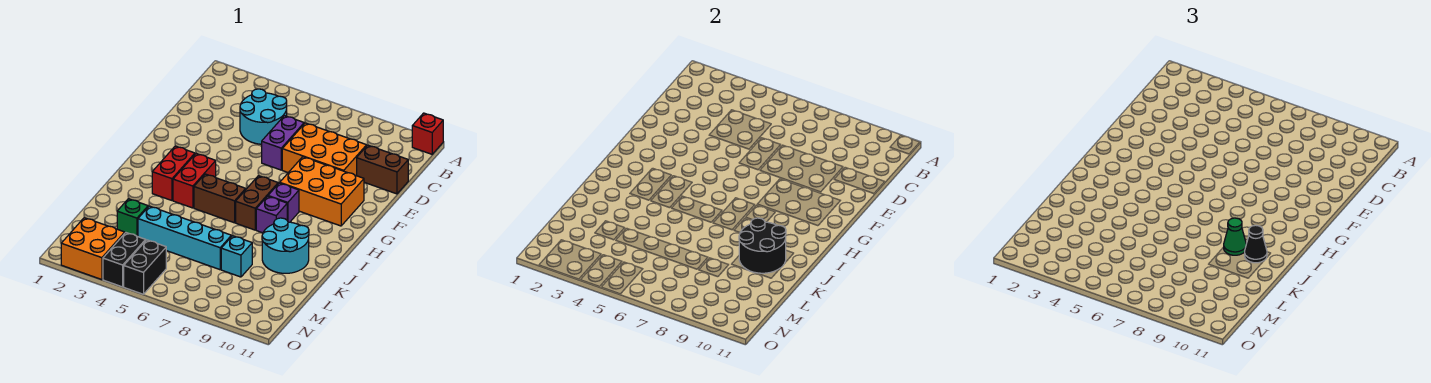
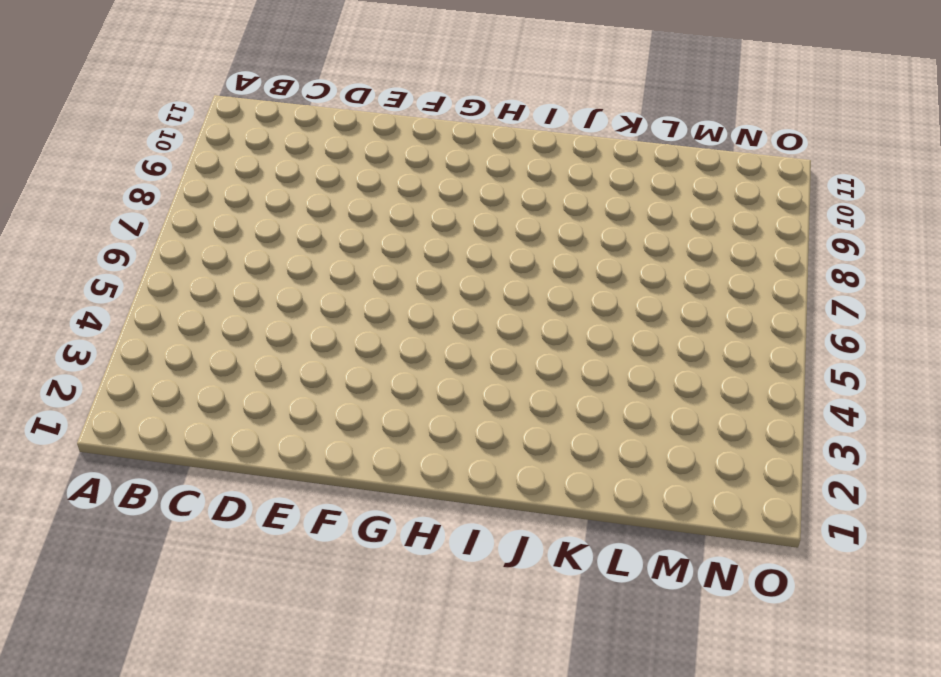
none -> red brick A11 level 1
none -> cyan round brick C4:D5 level 1
none -> purple brick D6:E6 level 1

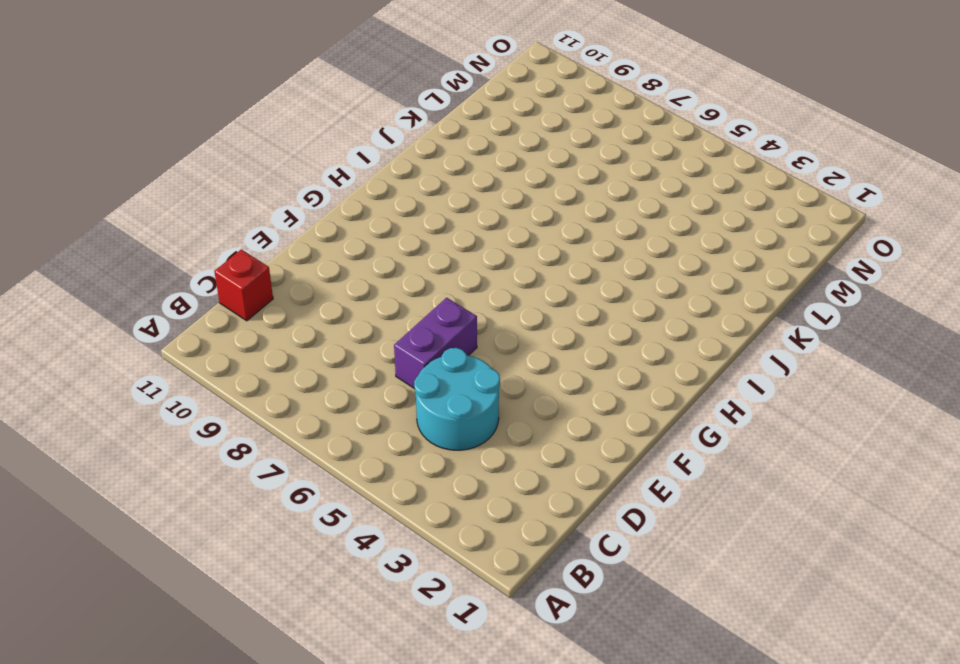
red brick C11 level 1 -> red brick A11 level 1
none -> orange brick D7:E9 level 1
none -> brown brick D10:D11 level 1
none -> orange brick F8:G10 level 1

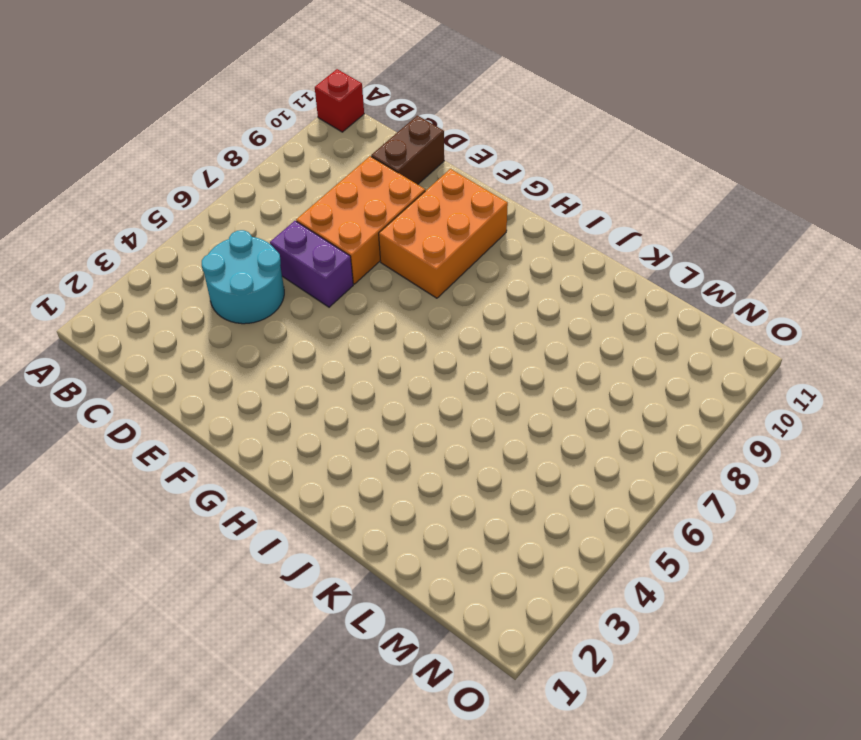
none -> red brick H3:I3 level 1
none -> red brick H4:I4 level 1
none -> brown brick H7:I7 level 1

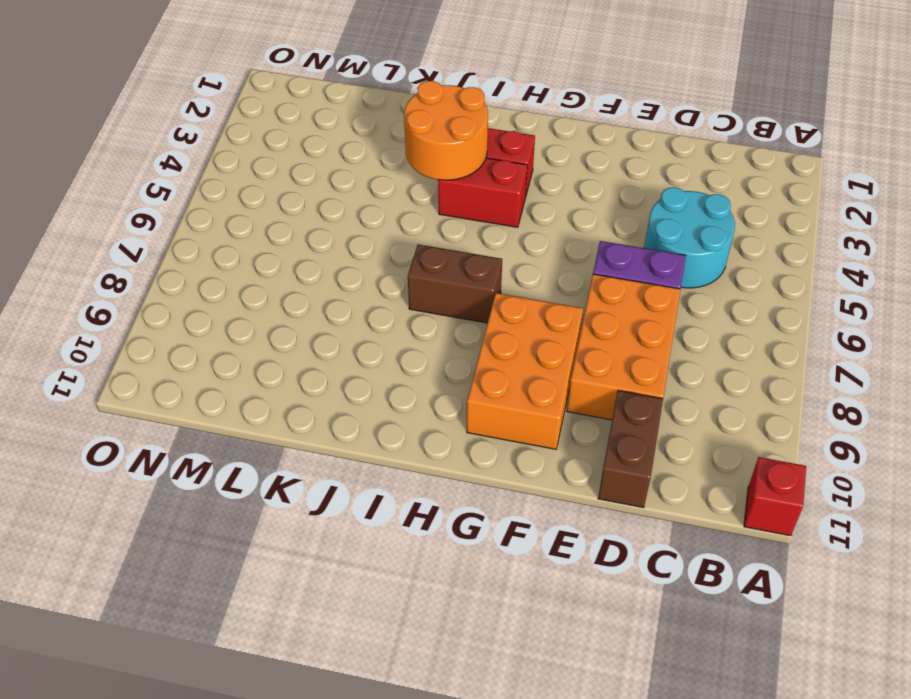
orange round brick I3:J4 level 2 -> none
none -> purple brick H8 level 1
none -> brown brick I5:I6 level 1
none -> purple brick I8 level 1

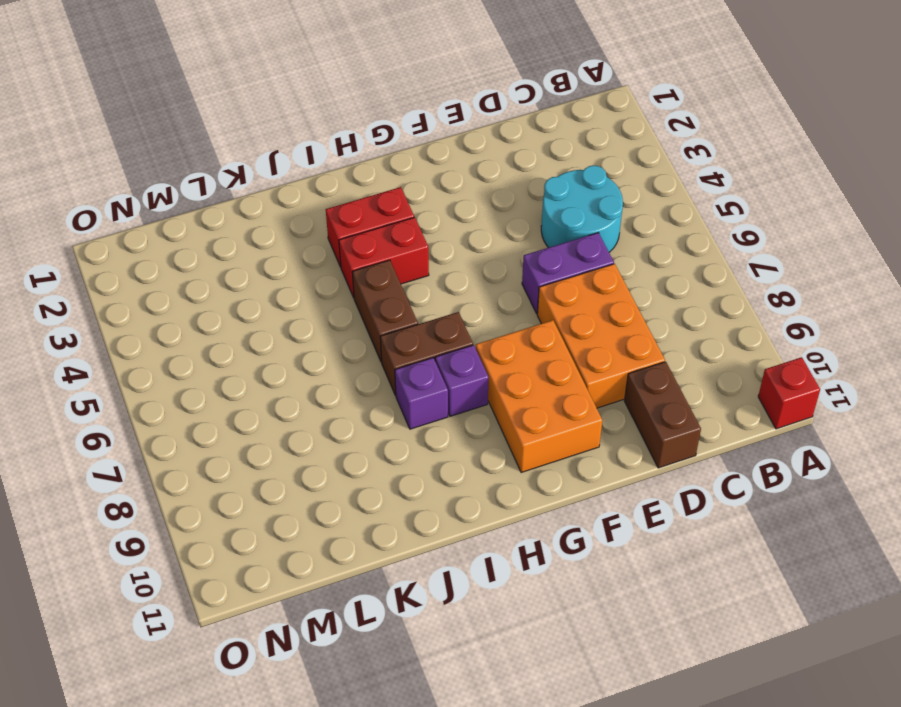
none -> cyan round brick J9:K10 level 1
none -> green brick L3 level 1
none -> cyan brick L4:L7 level 1

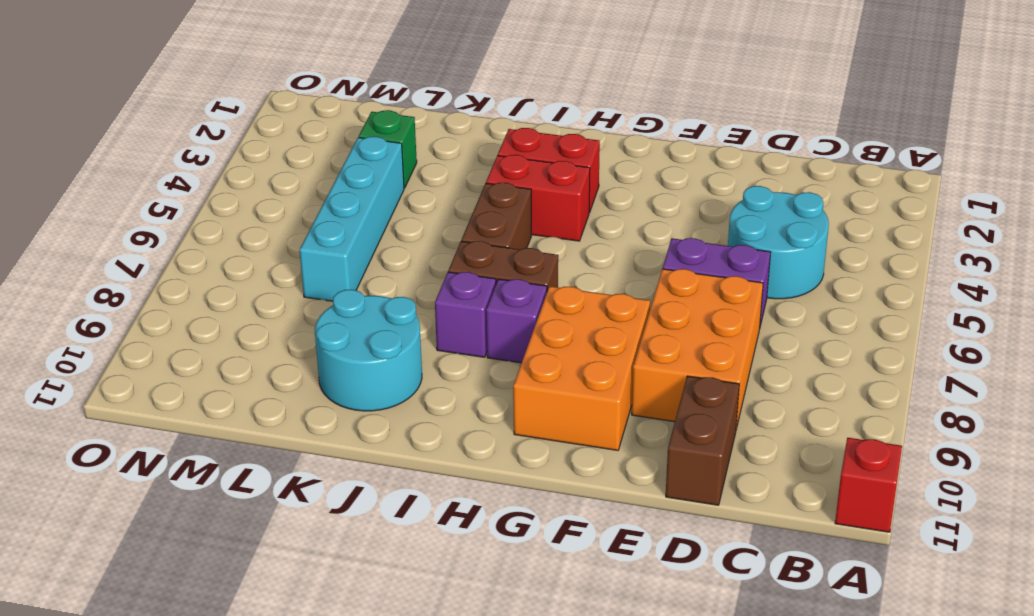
none -> cyan brick L8 level 1
none -> orange brick N2:O3 level 1
none -> black brick N4:O4 level 1

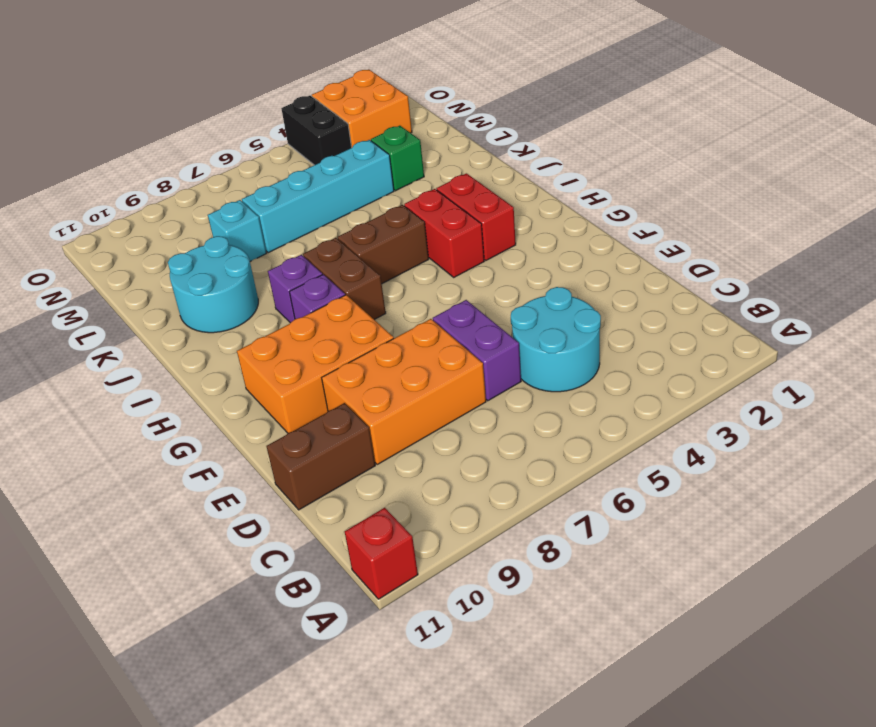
none -> black brick N5:O5 level 1
none -> black round brick J9:K10 level 2
none -> green cone J9 level 3

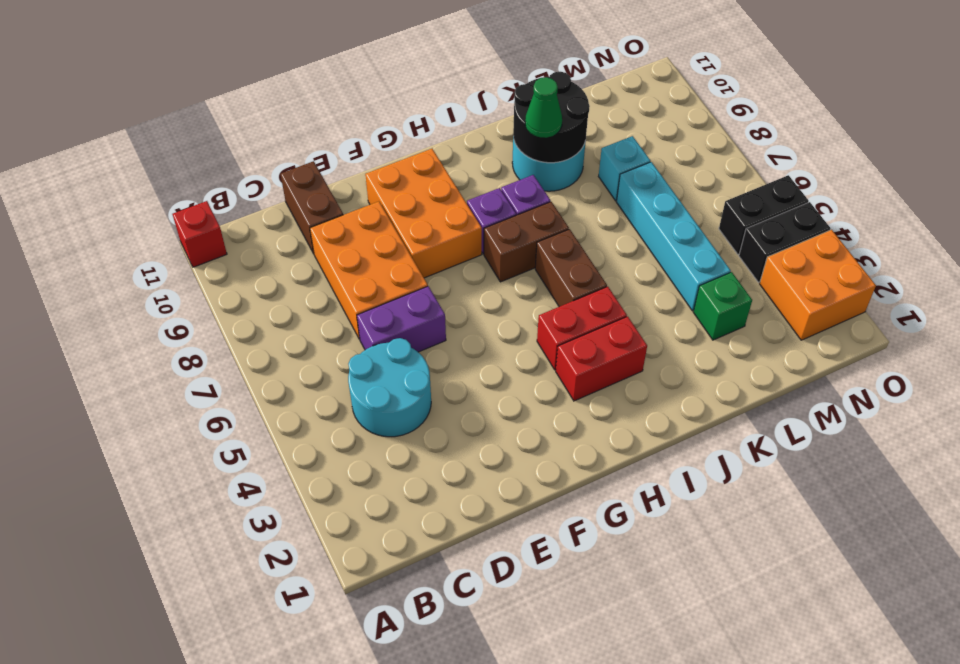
none -> black cone J10 level 3

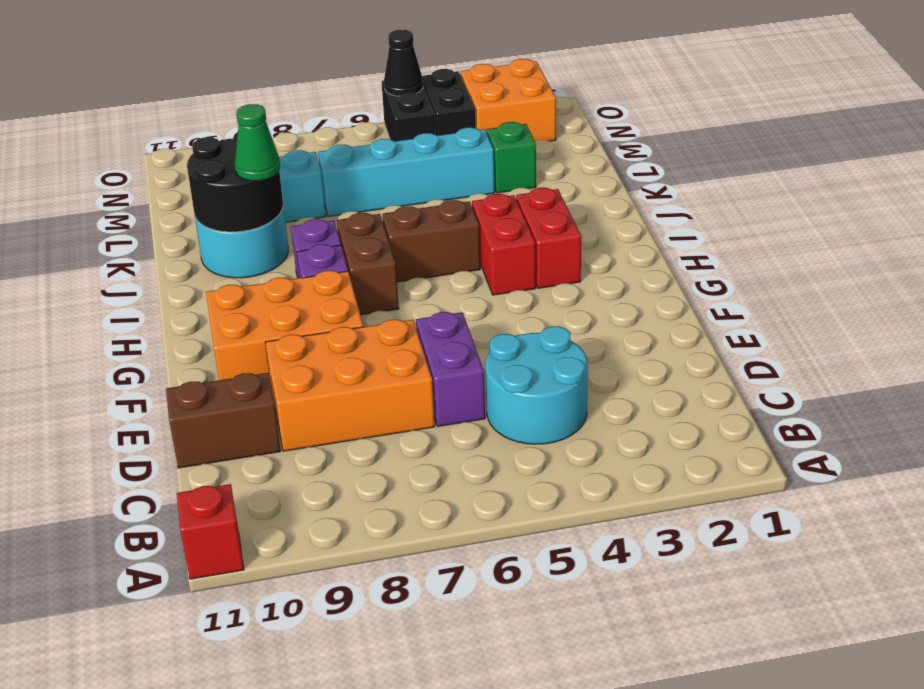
black cone O5 level 2 -> black cone J10 level 3

